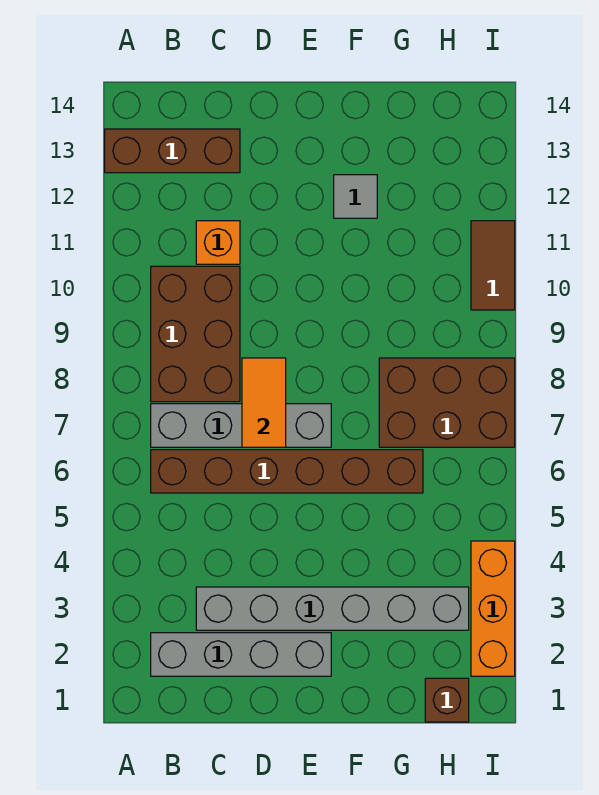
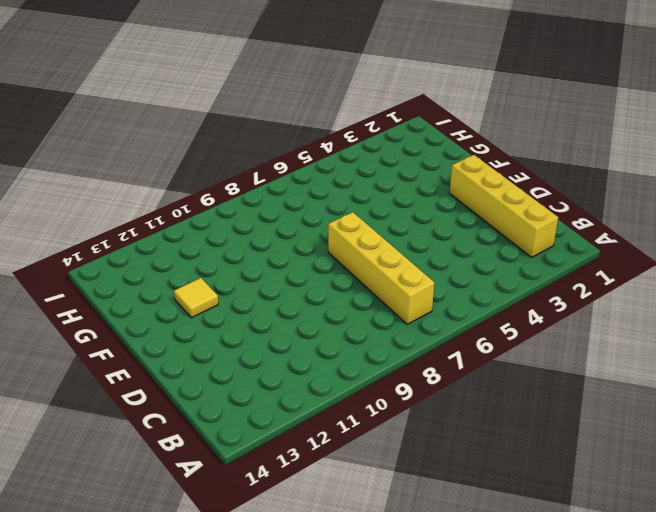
yellow brick B2:E2 level 1 -> grey brick B2:E2 level 1
yellow brick B7:E7 level 1 -> grey brick B7:E7 level 1
yellow tile F12 level 1 -> grey tile F12 level 1
none -> brown brick A13:C13 level 1
none -> brown brick B6:G6 level 1
none -> brown brick B8:C10 level 1

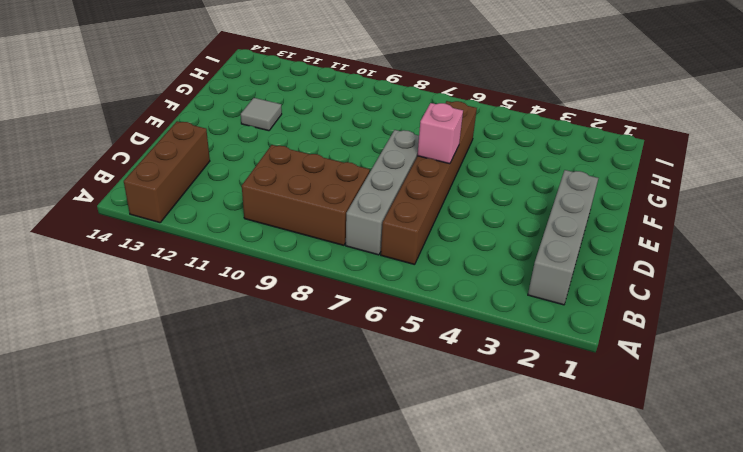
pink brick E6 level 2 -> none
none -> grey brick C3:H3 level 1
none -> orange brick C11 level 1
none -> brown brick G7:I8 level 1

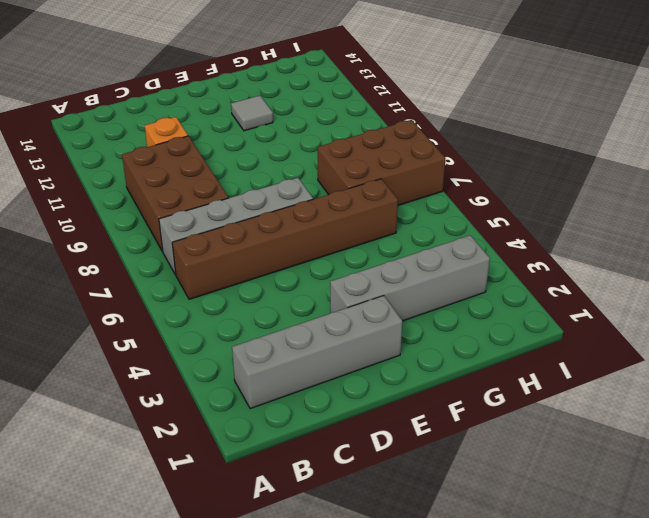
grey brick E3:H3 level 1 -> grey brick C3:H3 level 1
none -> brown brick A13:C13 level 1
none -> brown brick H1 level 1
none -> orange brick I2:I4 level 1

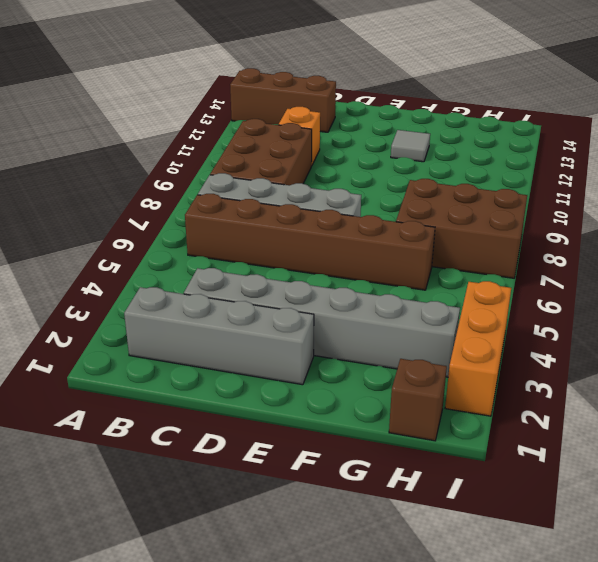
none -> brown tile I10:I11 level 1
none -> orange tile D7:D8 level 2

